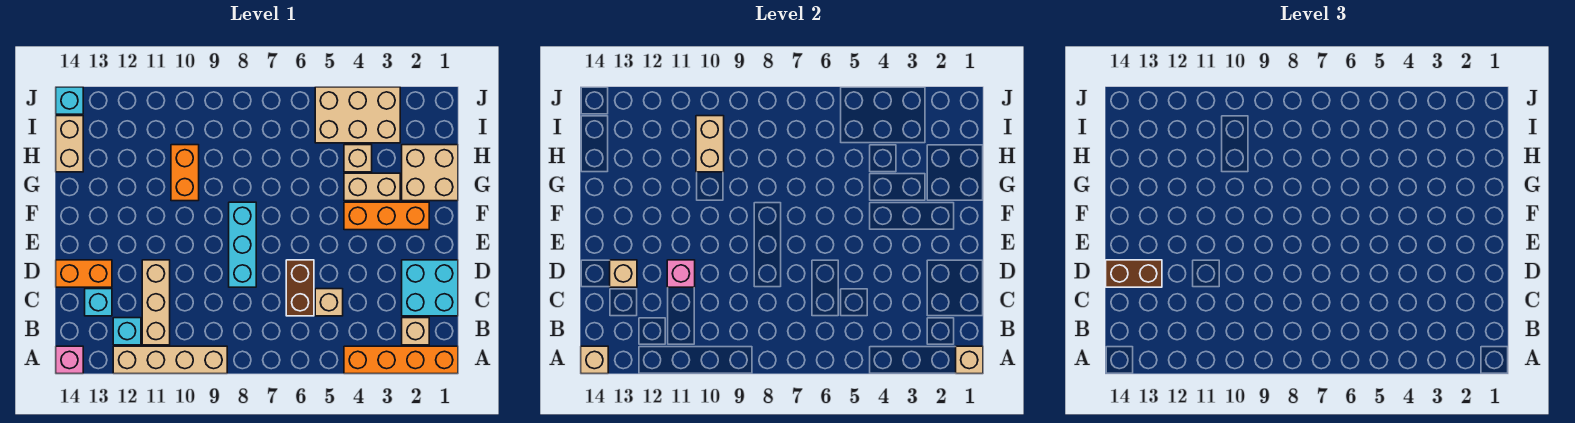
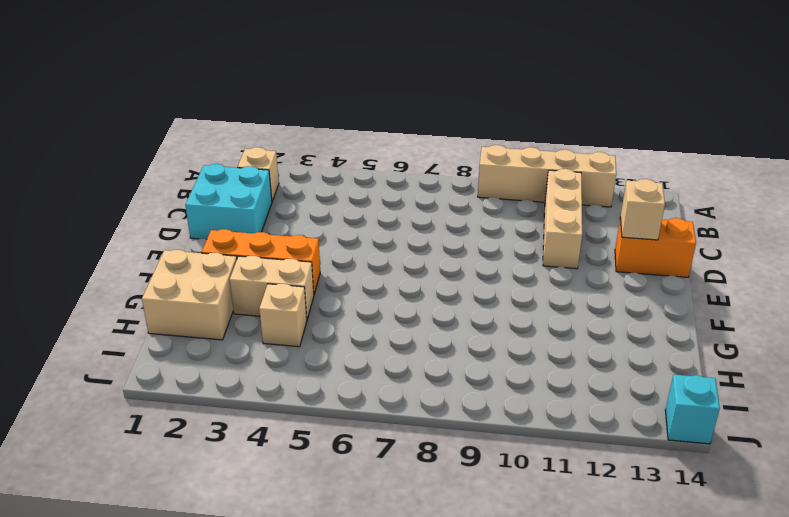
none -> orange brick A1:A4 level 1
none -> pink brick A14 level 1
none -> cyan brick B12 level 1

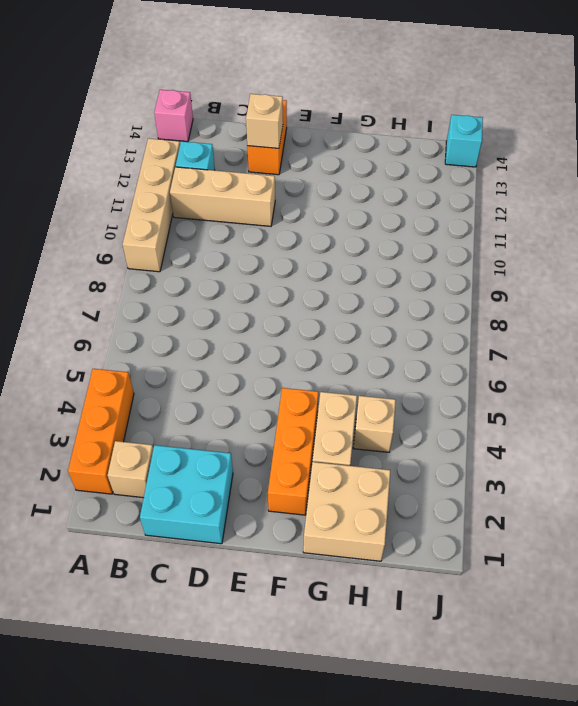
orange brick A2:A4 level 1 -> orange brick A1:A4 level 1
none -> tan brick C5 level 1
none -> brown brick C6:D6 level 1
none -> cyan brick C13 level 1

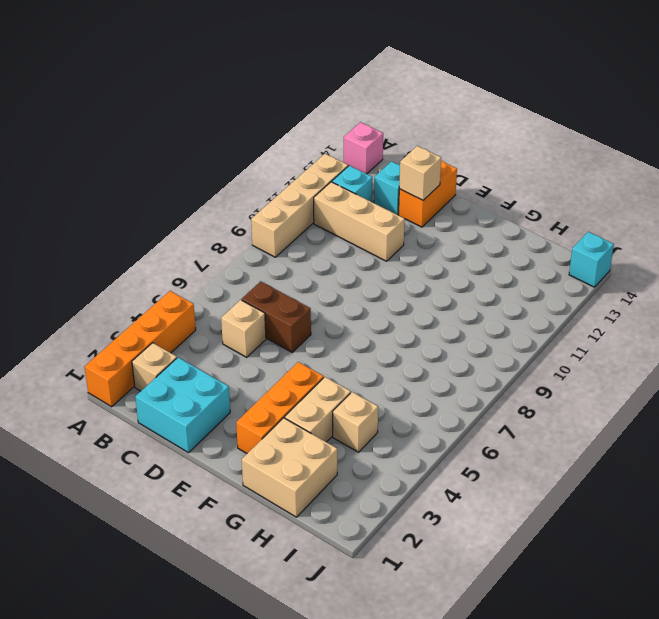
none -> cyan brick D8:F8 level 1
none -> orange brick G10:H10 level 1
none -> tan brick H14:I14 level 1

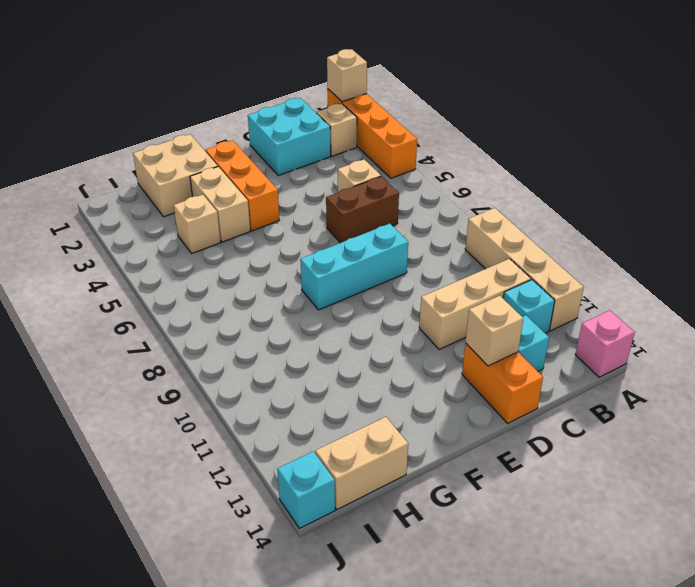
none -> orange brick G10:H10 level 1
none -> tan brick I3:J5 level 1
none -> tan brick A14 level 2

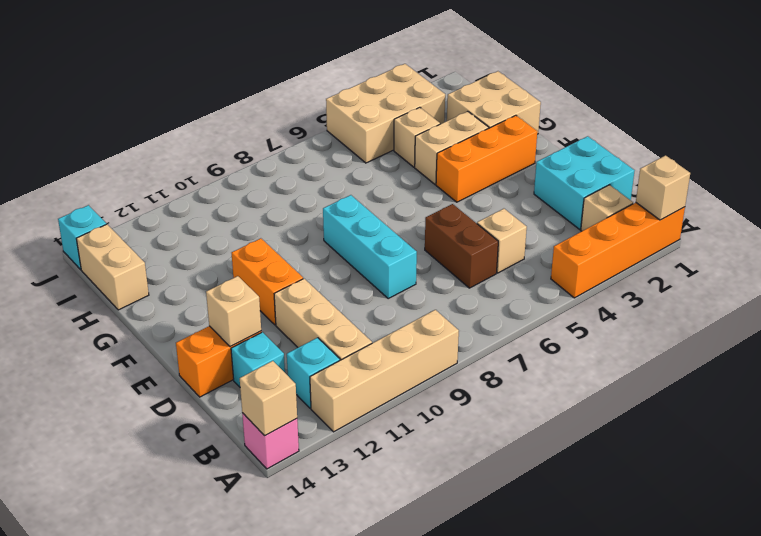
orange brick E11:F11 level 1 -> orange brick G10:H10 level 1
none -> pink brick D11 level 2
none -> tan brick H10:I10 level 2
none -> brown brick D13:D14 level 3

